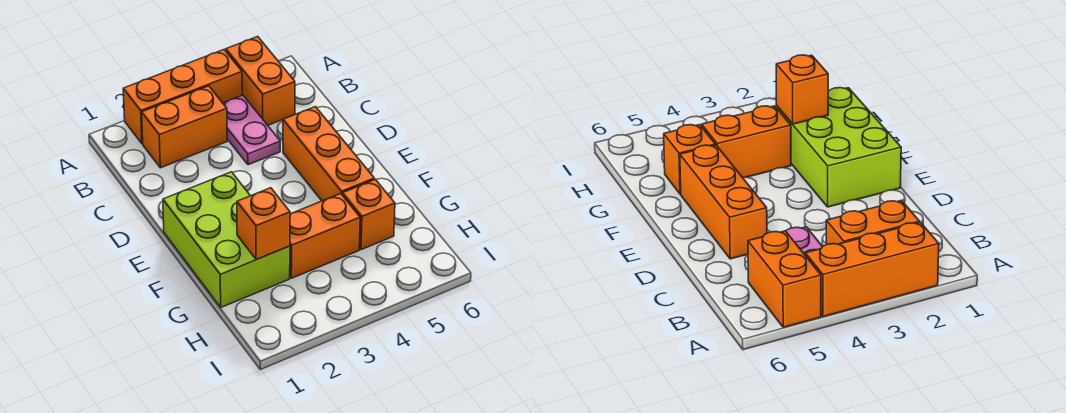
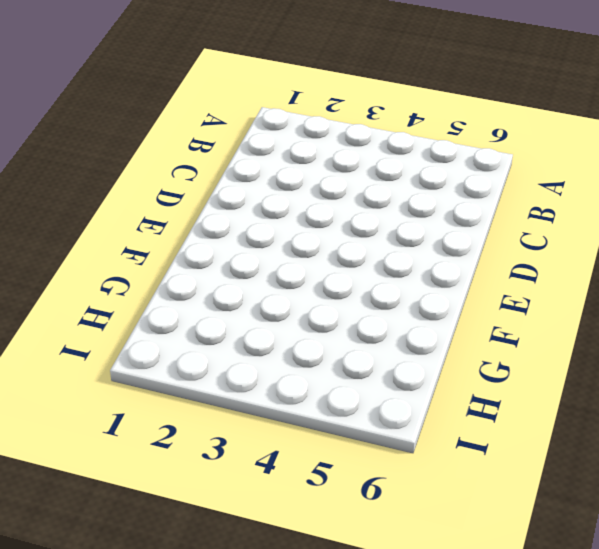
none -> orange brick A2:A4 level 1
none -> orange brick A5:B5 level 1

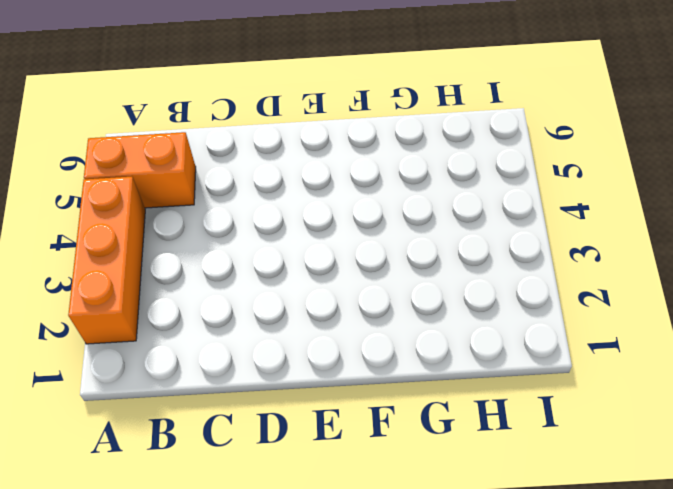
none -> orange brick B2:B3 level 1
none -> pink plate B4:C4 level 1

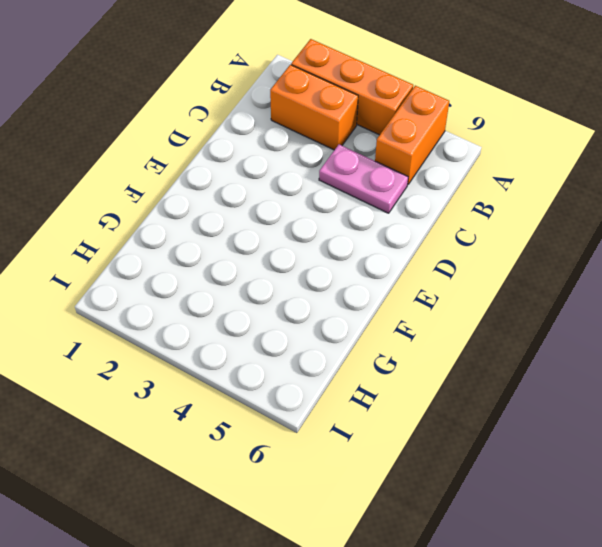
pink plate C4:C5 level 1 -> pink plate B4:C4 level 1
none -> orange brick D5:F5 level 1
none -> lime brick E1:G2 level 1

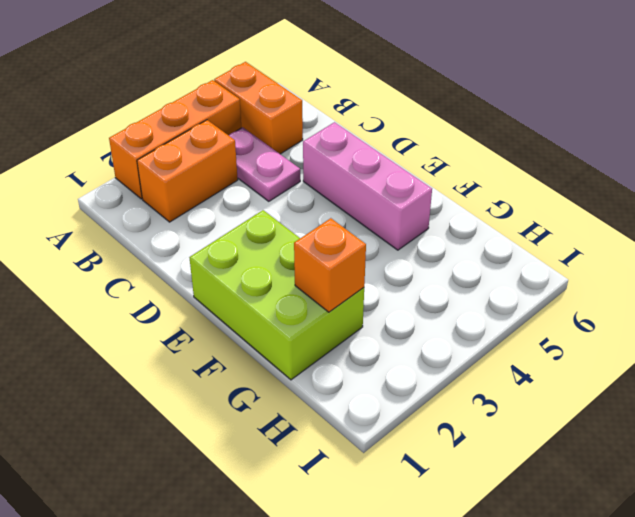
pink brick D5:F5 level 1 -> orange brick D5:F5 level 1
none -> orange brick G3:G4 level 1
none -> orange brick G5 level 1

